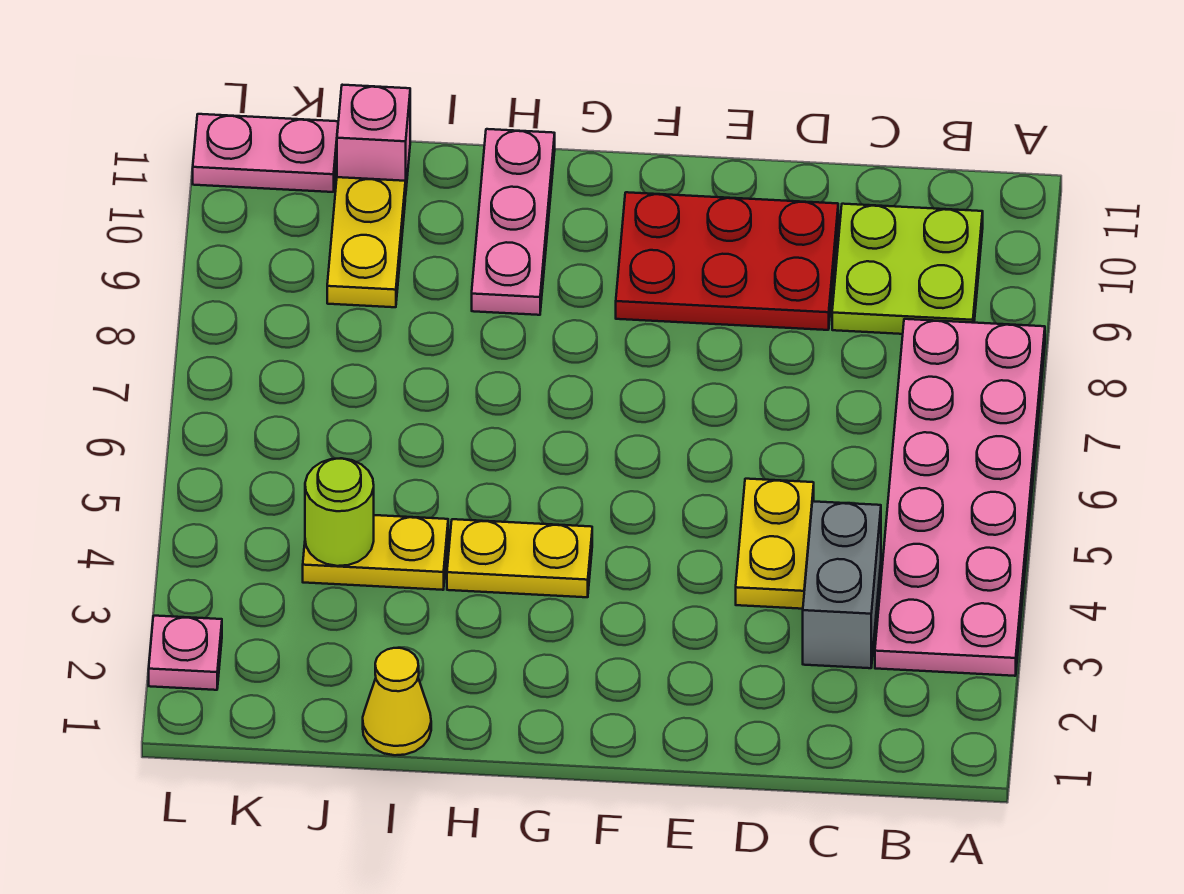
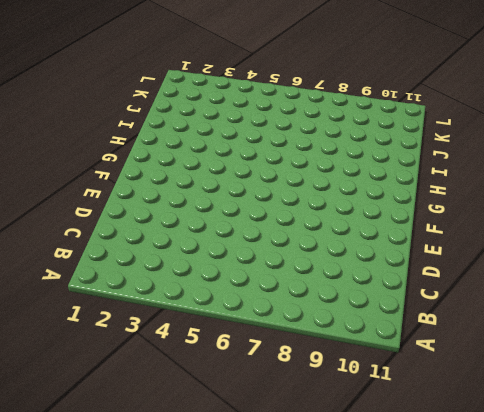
none -> pink plate A3:B8 level 1
none -> lime plate B9:C10 level 1
none -> grey brick C3:C4 level 1

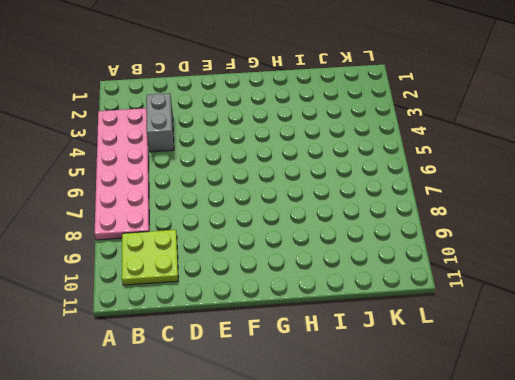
none -> yellow plate D4:D5 level 1
none -> red plate D9:F10 level 1
none -> yellow plate G4:H4 level 1

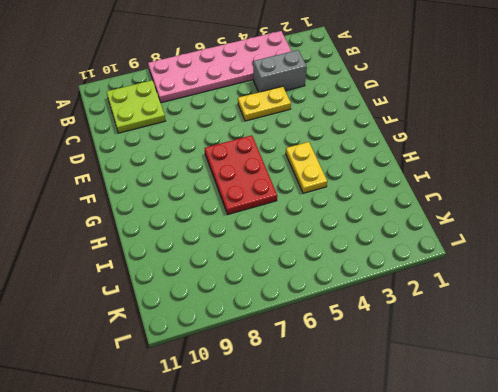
red plate F6:H7 level 1 -> red plate D9:F10 level 1
none -> pink plate H9:H11 level 1
none -> yellow cone I1 level 1
none -> yellow plate I4:J4 level 1

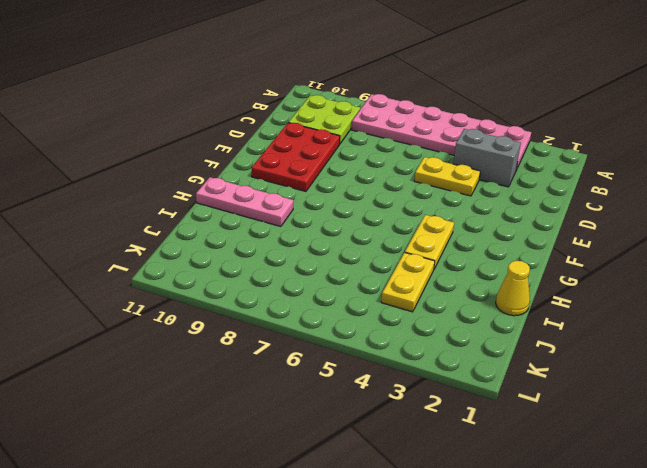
none -> yellow plate J9:J10 level 1
none -> pink brick J11 level 1
none -> pink plate K11:L11 level 1

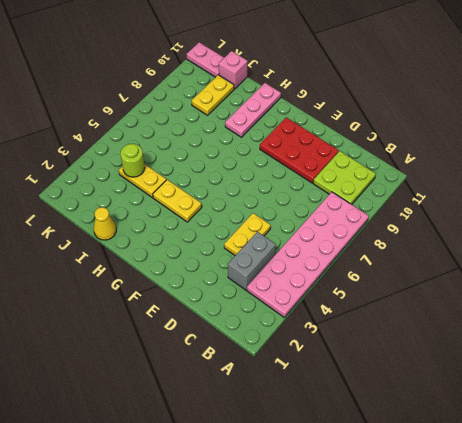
none -> pink plate L2 level 1

